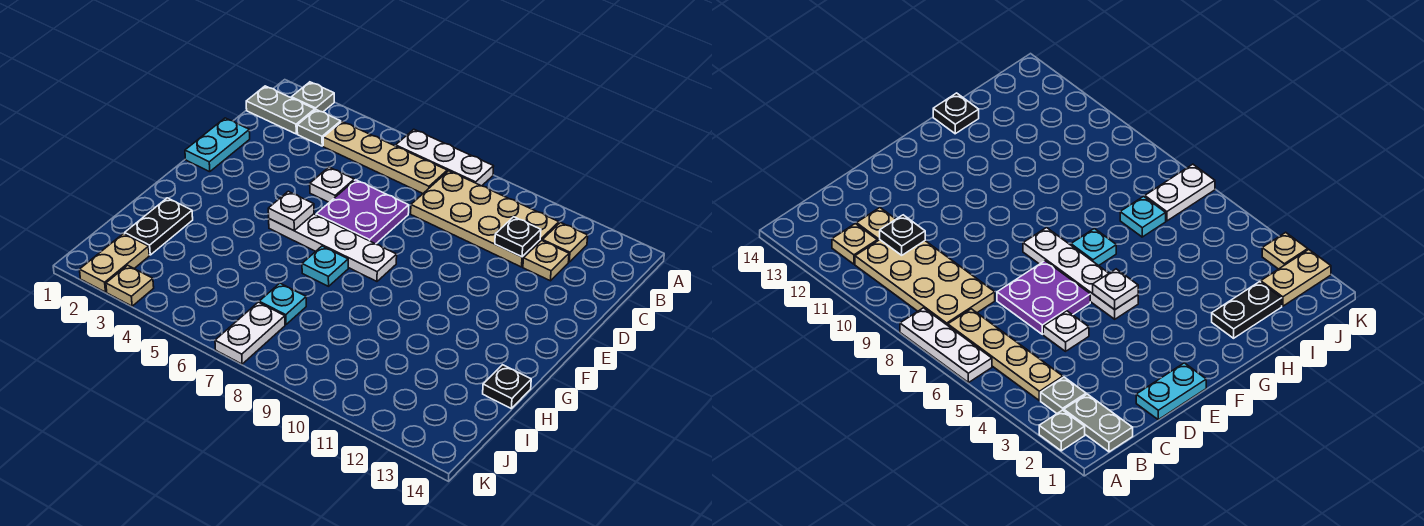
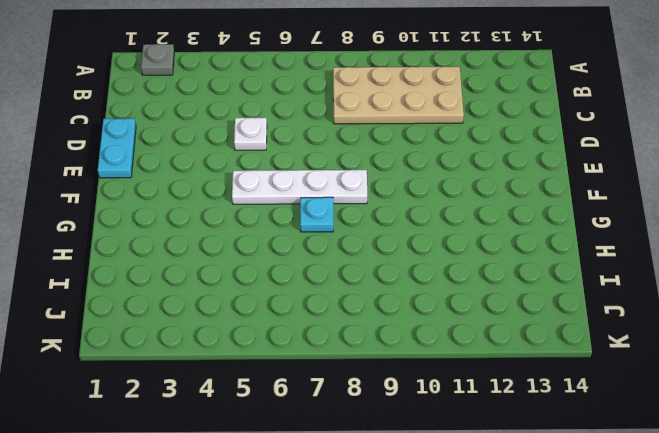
none -> white plate A6:A8 level 1
none -> grey plate B1:B2 level 1
none -> grey plate B3 level 1

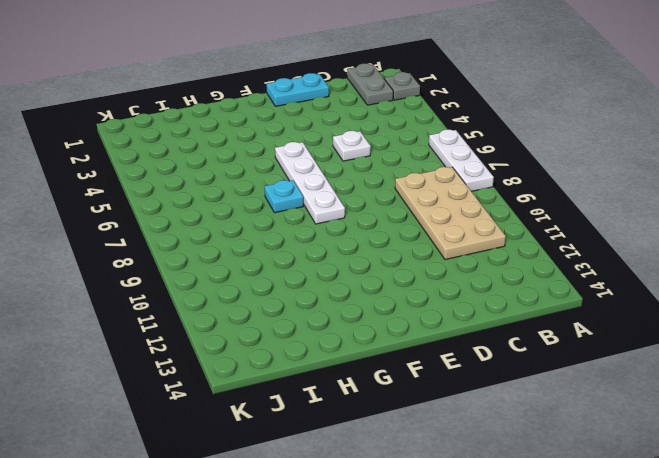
none -> grey plate B3 level 1
none -> tan plate B4:B7 level 1
none -> tan plate B12 level 1

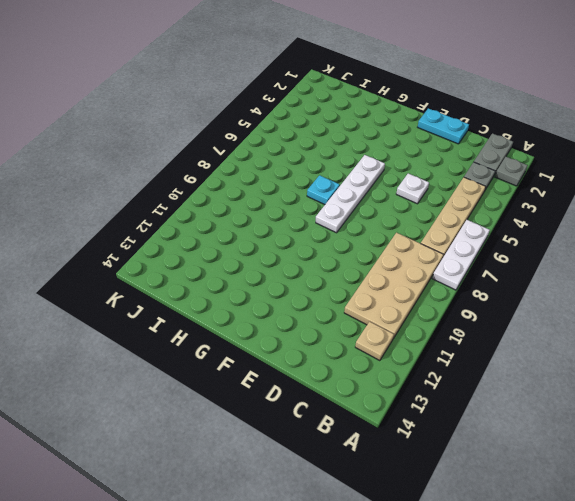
none -> tan plate C12 level 1
none -> purple plate D6:E7 level 1
none -> black plate H2:I2 level 1

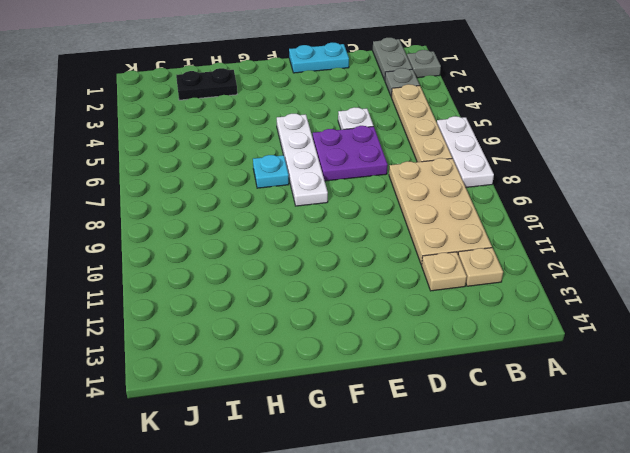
none -> black plate H14 level 1
none -> cyan plate I7 level 1
none -> tan plate J2:K2 level 1

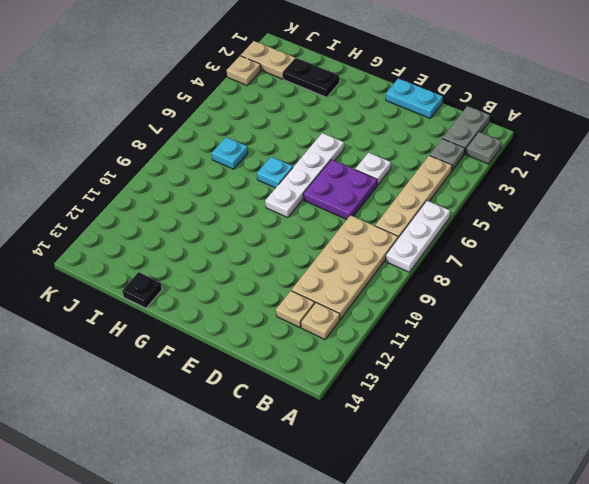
none -> white plate J7:K7 level 1
none -> black plate C11 level 2
none -> white plate F5 level 2

